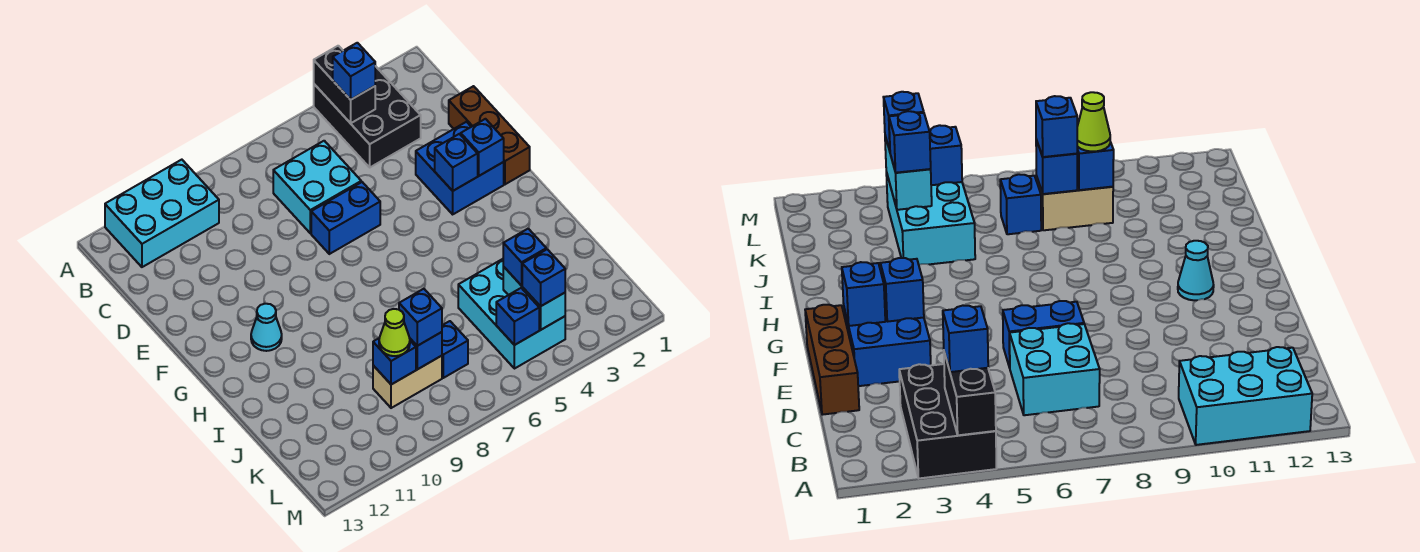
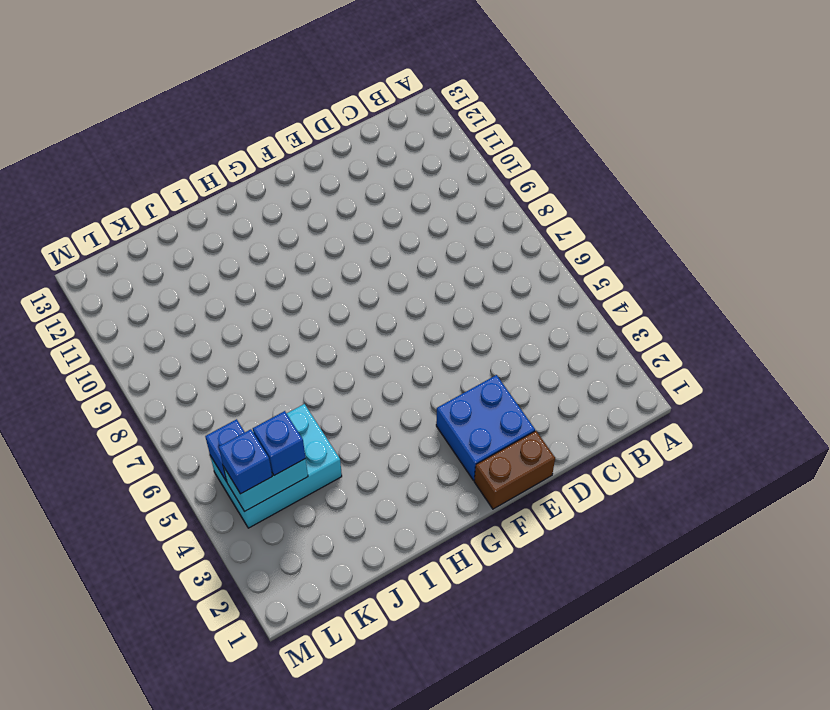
brown brick E1:F1 level 1 -> brown brick D1:F1 level 1
none -> black brick A3:C4 level 1
none -> cyan brick A10:B12 level 1
none -> cyan brick C6:D7 level 1

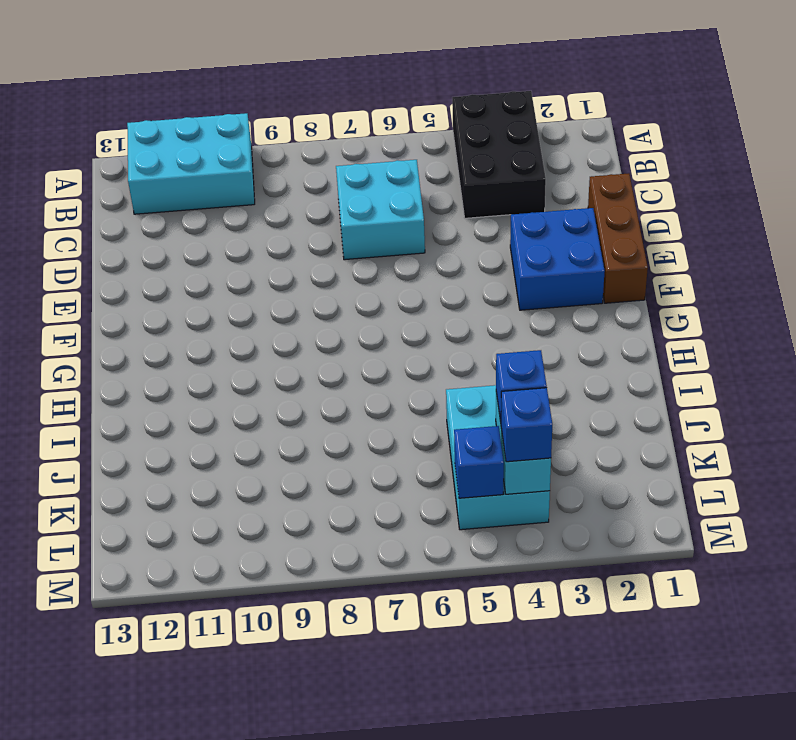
none -> blue brick E6:E7 level 1
none -> cyan cone G11 level 1
none -> blue brick K7 level 1

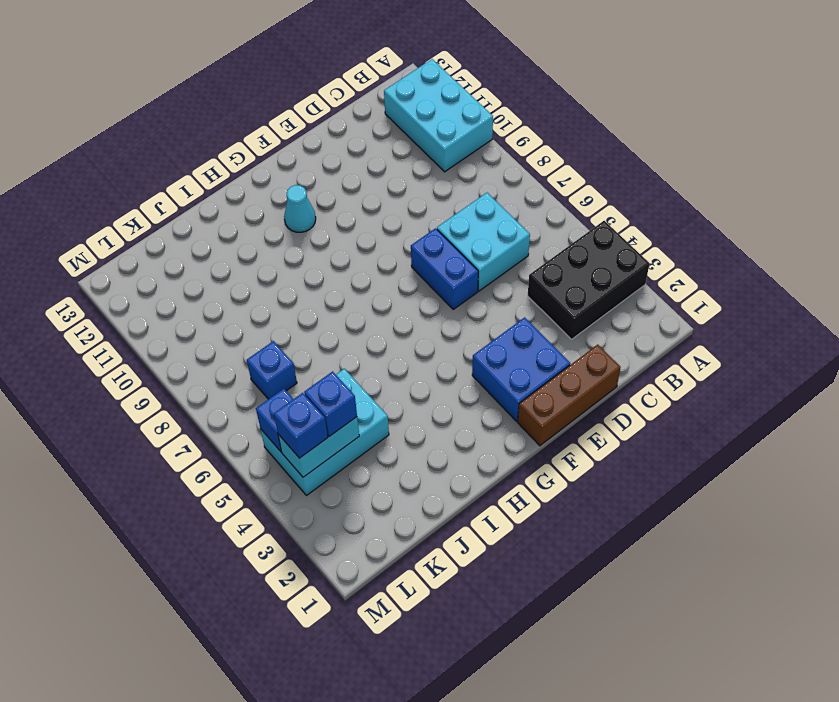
none -> tan brick K8:K9 level 1
none -> black brick A4:B4 level 2
none -> blue brick F2 level 2

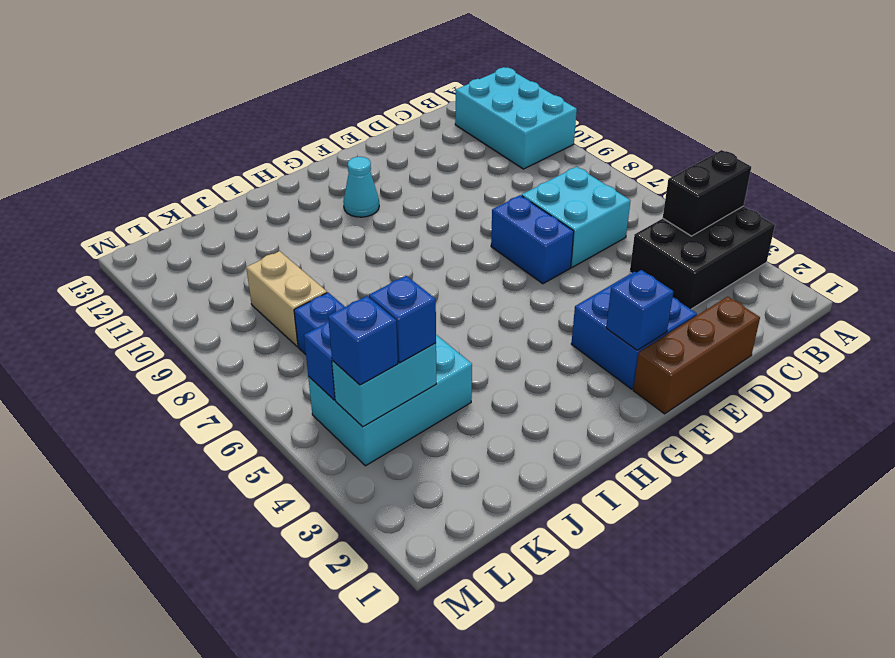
none -> blue brick F3 level 2
none -> blue brick K8 level 2
none -> blue brick K9 level 2

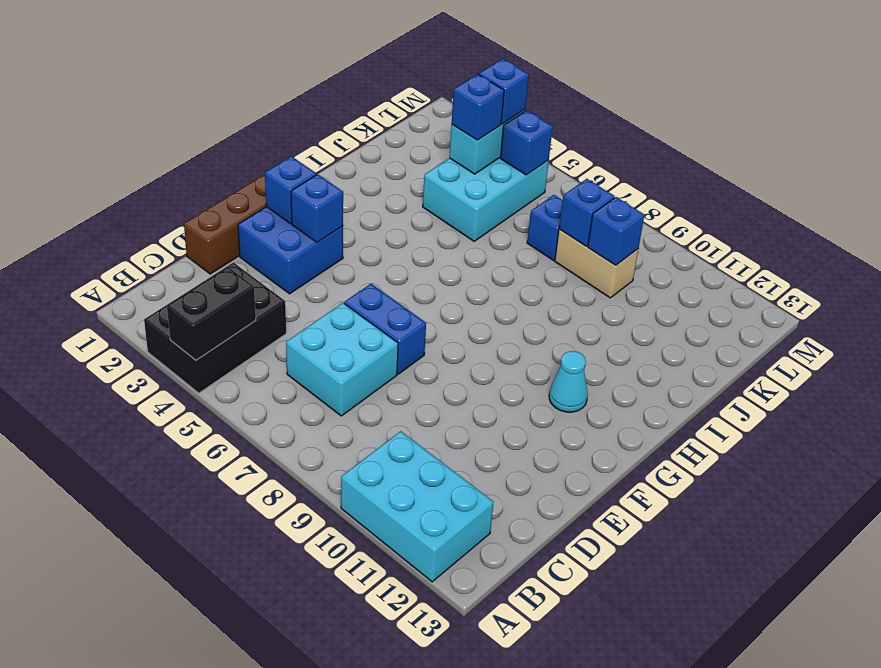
none -> blue brick B4 level 3
none -> blue brick K8 level 3
none -> lime cone K9 level 3

